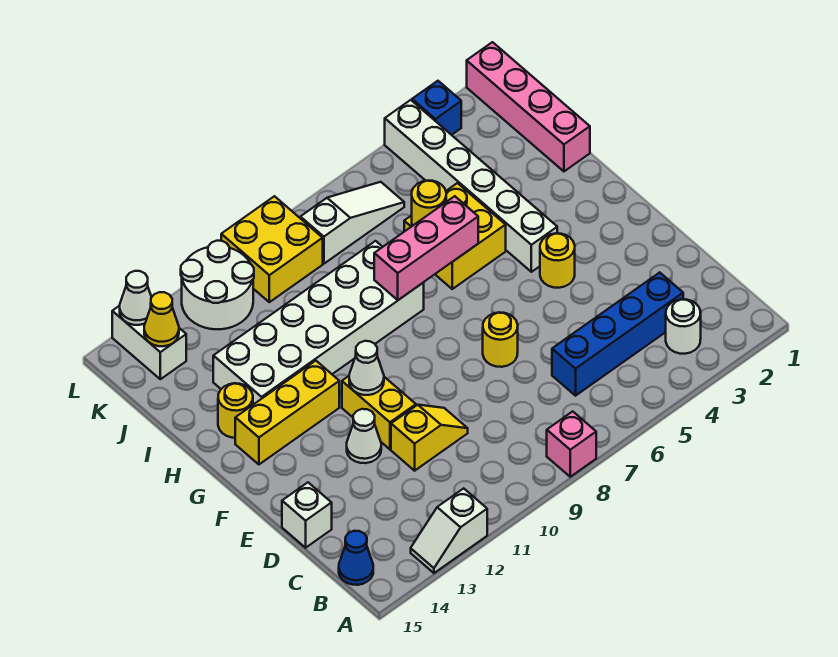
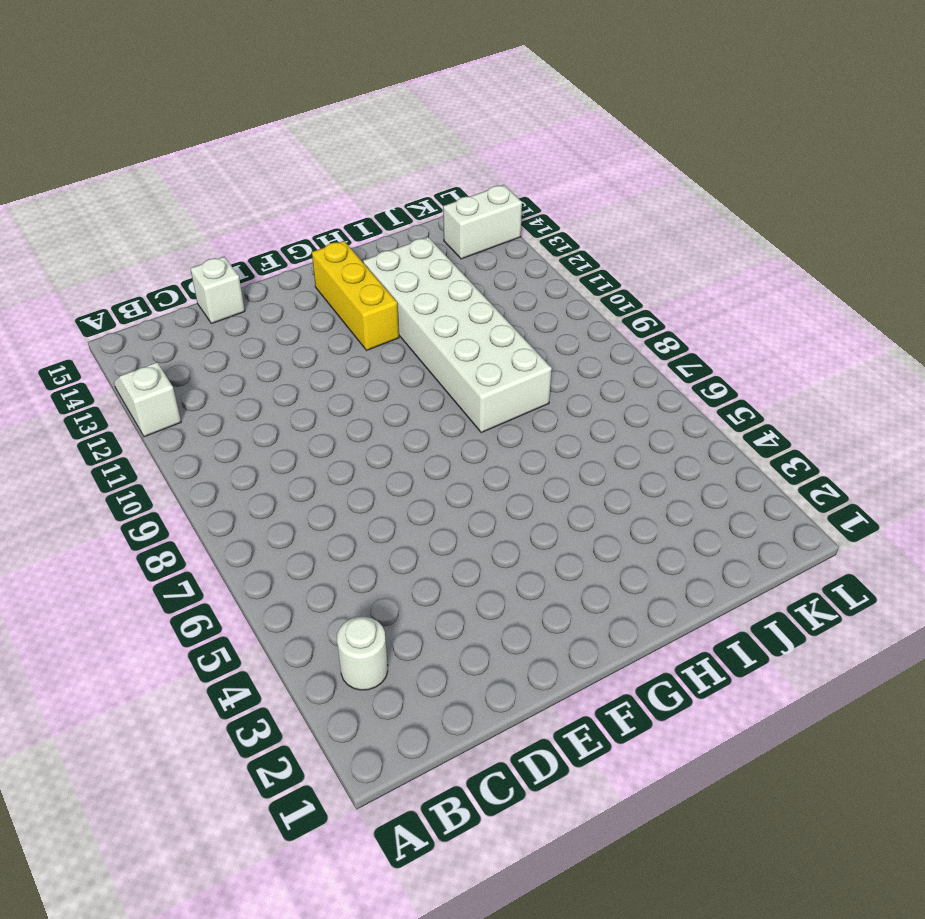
none -> pink brick A8 level 1
none -> blue cone B15 level 1
none -> blue brick C3:C6 level 1

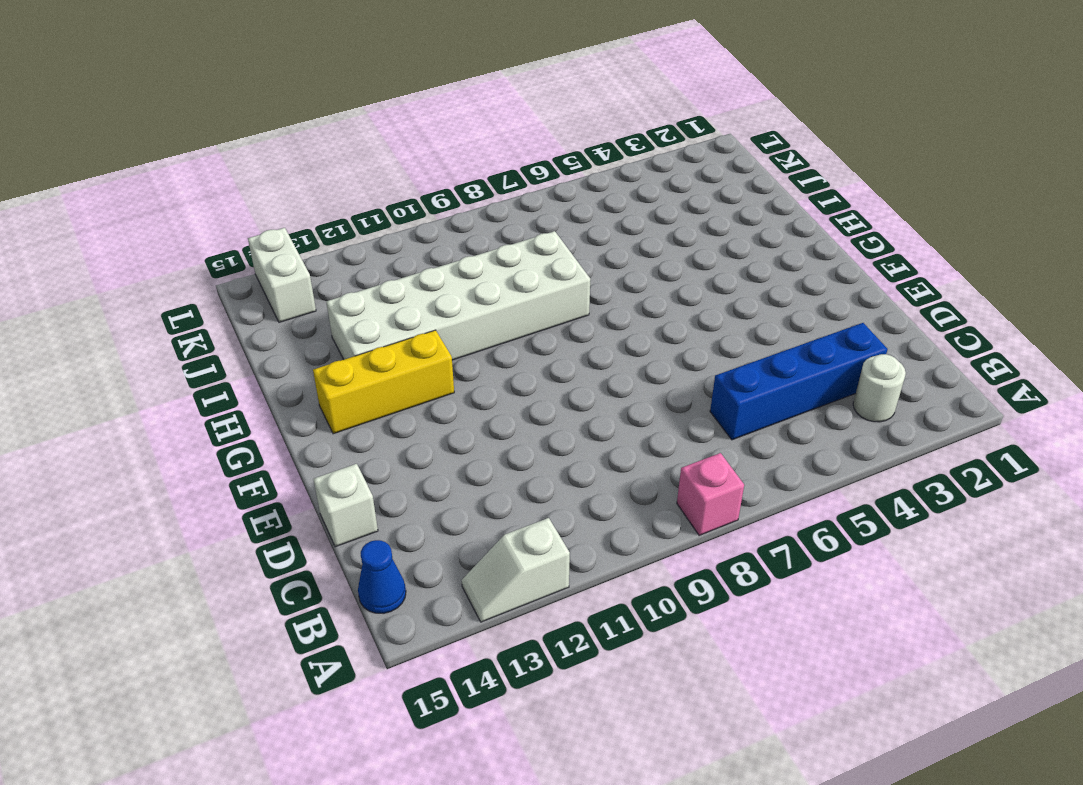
none -> yellow slope D10:D11 level 1 top 11
none -> yellow round brick E7 level 1
none -> yellow brick E11:F11 level 1

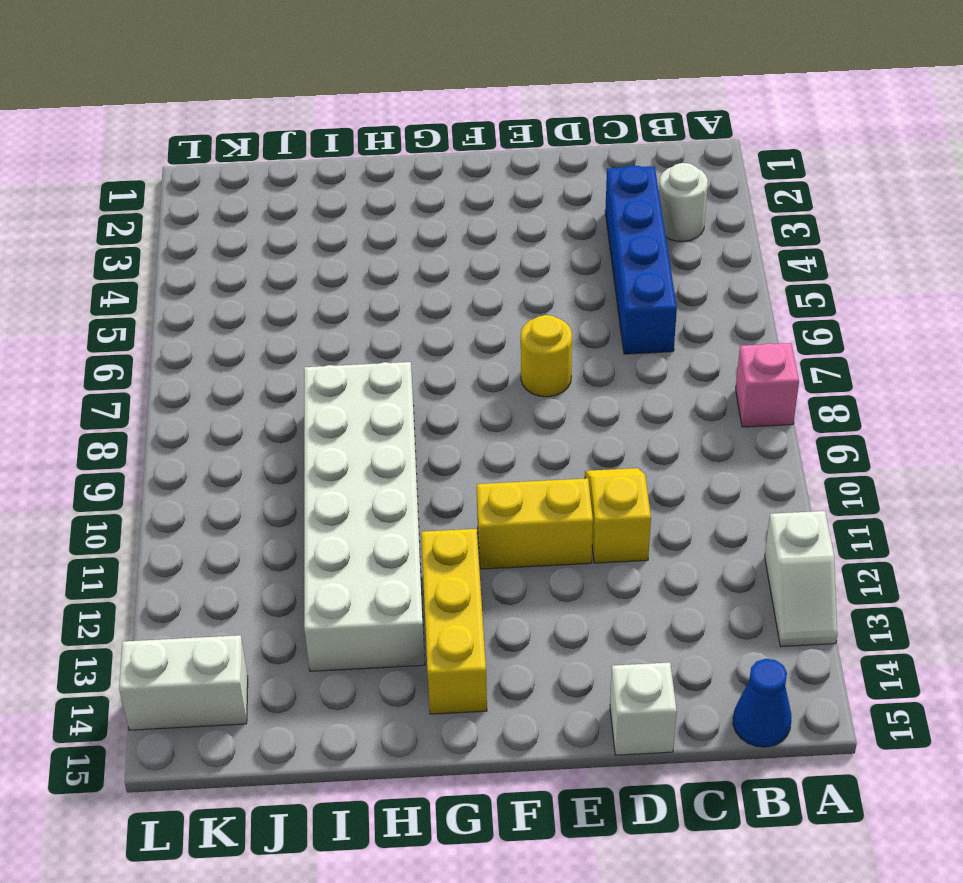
none -> white cone E12 level 1
none -> yellow round brick F4 level 1
none -> white brick G4:L4 level 1

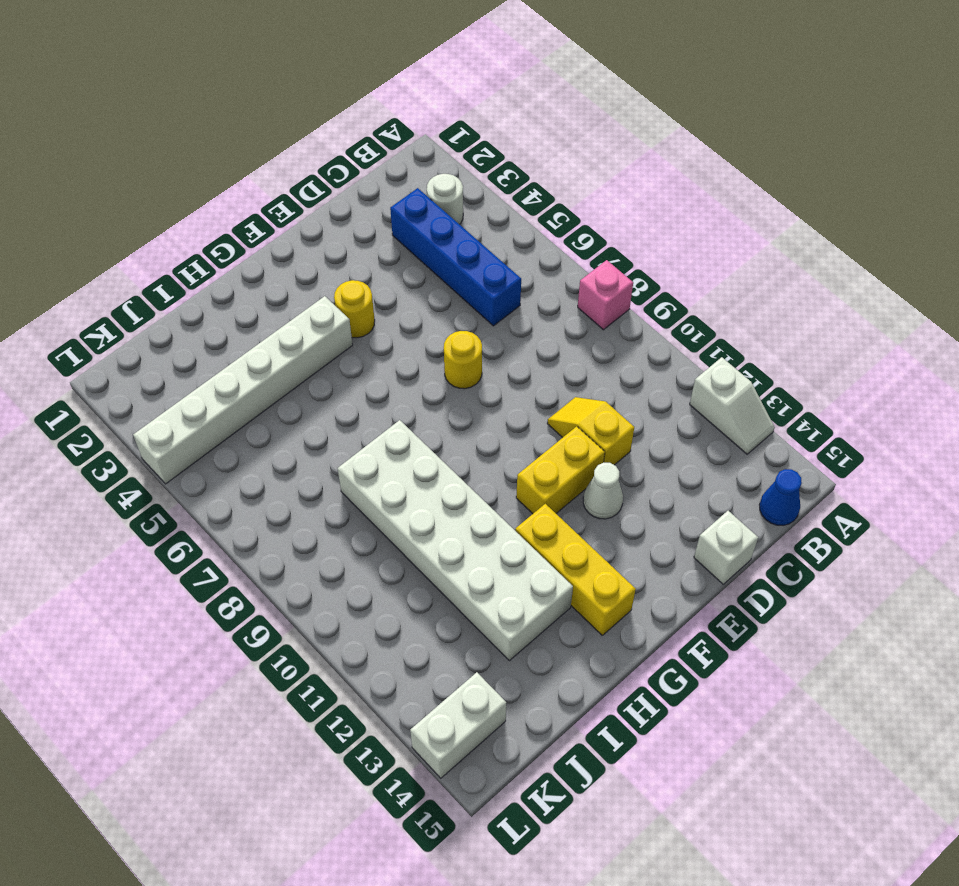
none -> yellow brick H5:I6 level 1
none -> yellow round brick H14 level 1
none -> pink brick I1:L1 level 1

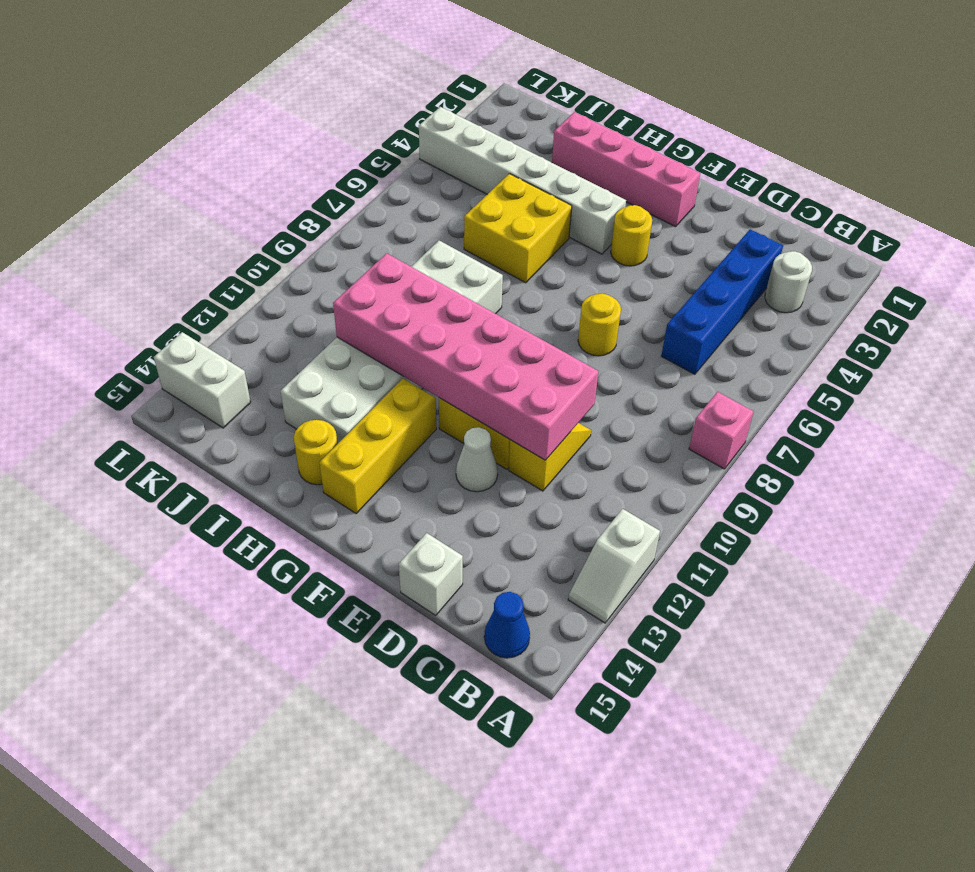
pink brick D10:I11 level 2 -> white cone F11 level 2
pink brick F2:I2 level 1 -> pink brick I1:L1 level 1
none -> white slope K6:K8 level 1 top 8
none -> yellow brick K9:L10 level 1
none -> white round brick K11:L12 level 1

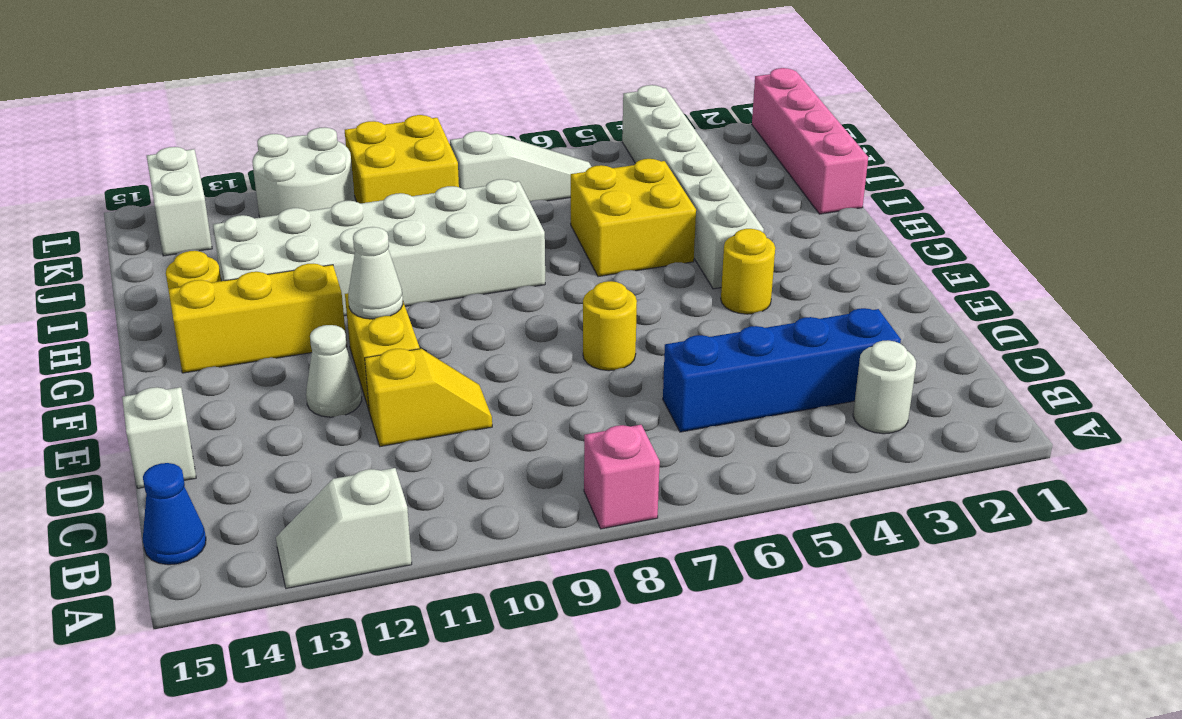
none -> blue brick L3 level 1
none -> pink brick H6:H8 level 2
none -> yellow round brick I6 level 2

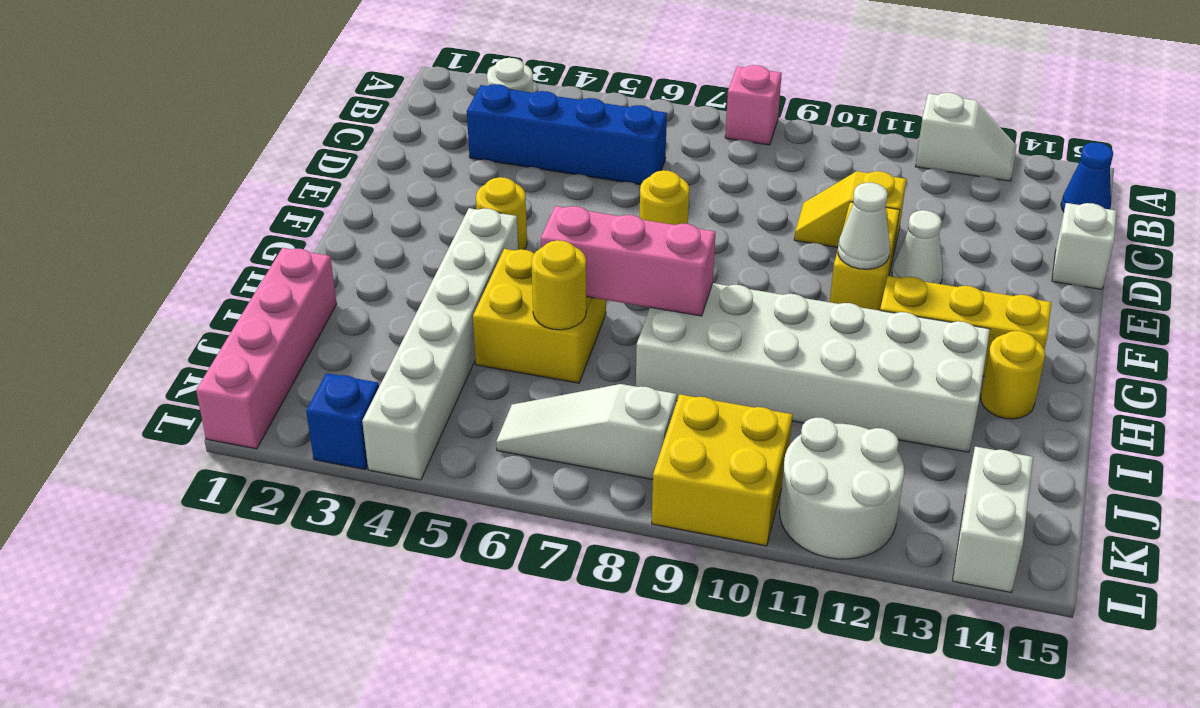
none -> yellow cone K14 level 2
none -> white cone L14 level 2

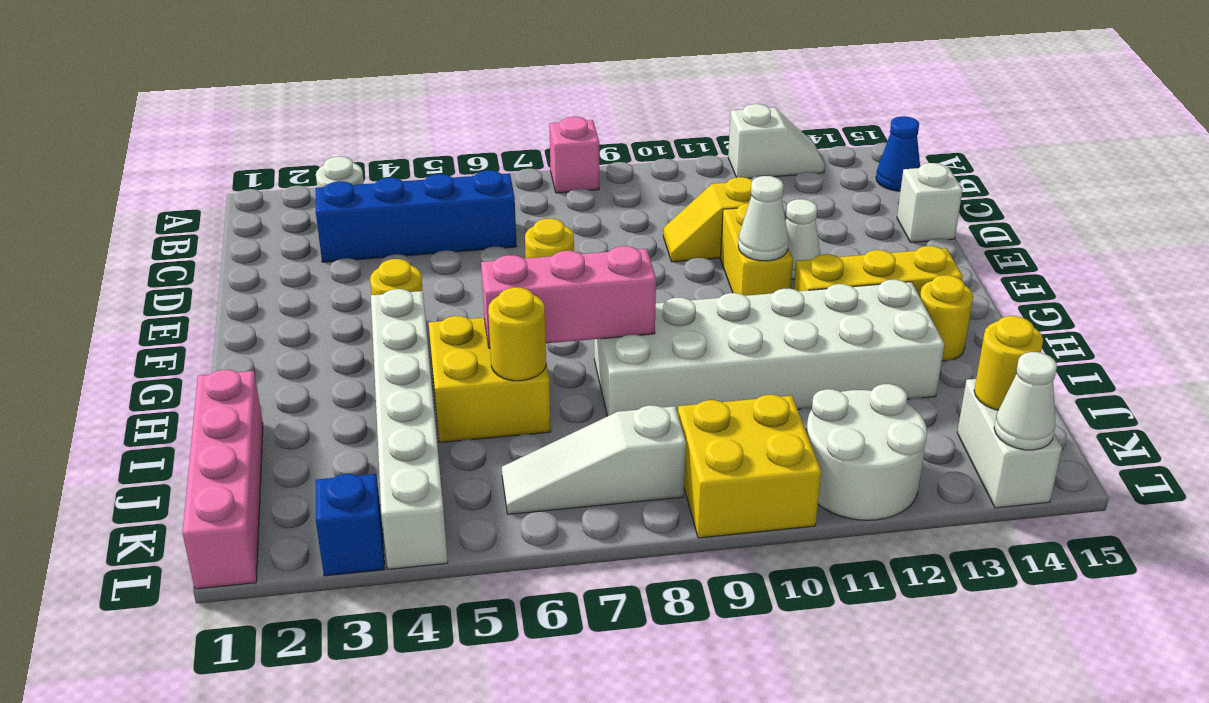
yellow round brick K14 level 2 -> yellow cone K14 level 2

